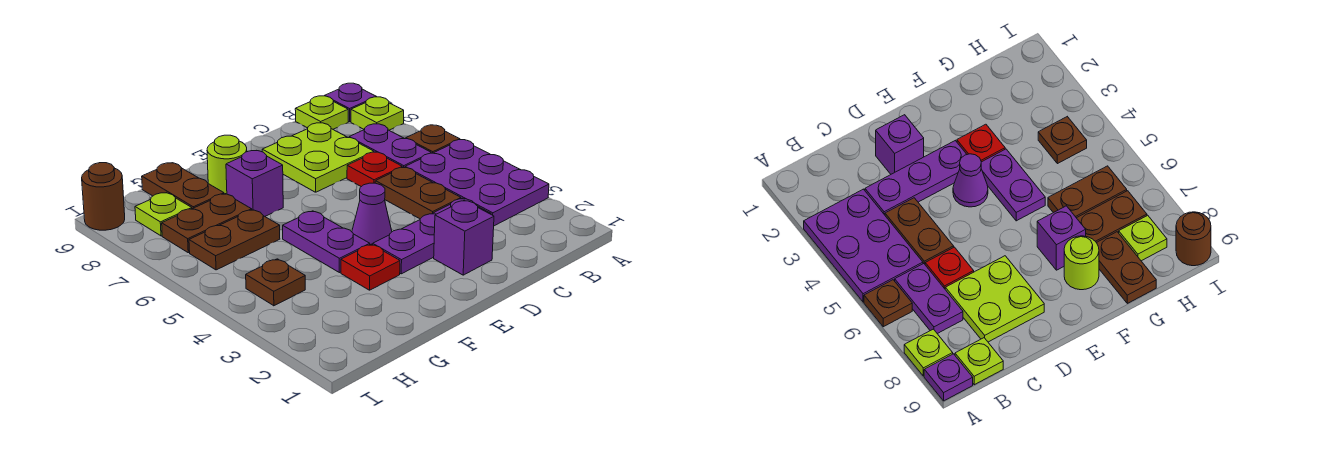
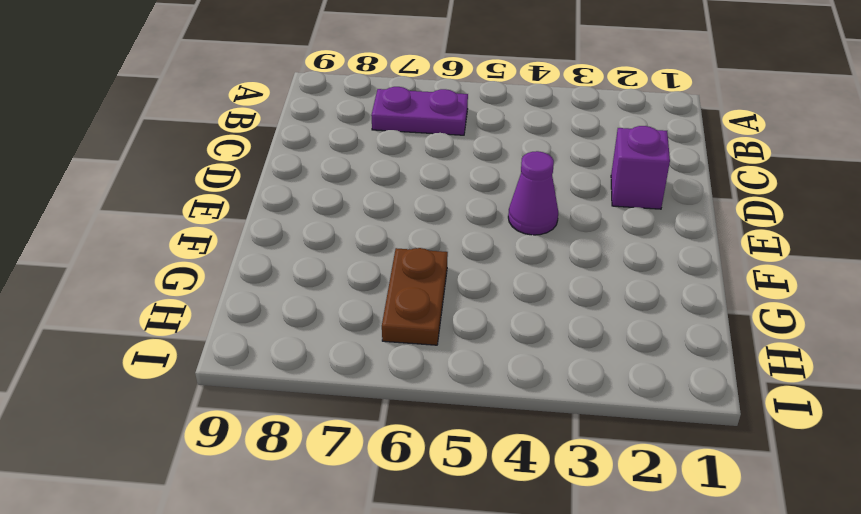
none -> purple plate A3:B5 level 1
none -> brown plate A6 level 1
none -> lime plate A8 level 1

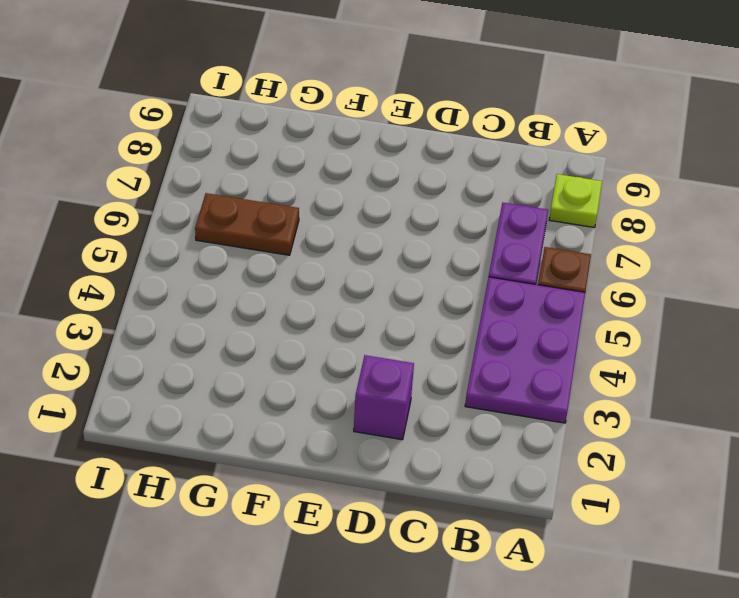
none -> purple plate A9 level 1
none -> lime plate B9 level 1
none -> purple plate C3:E3 level 1

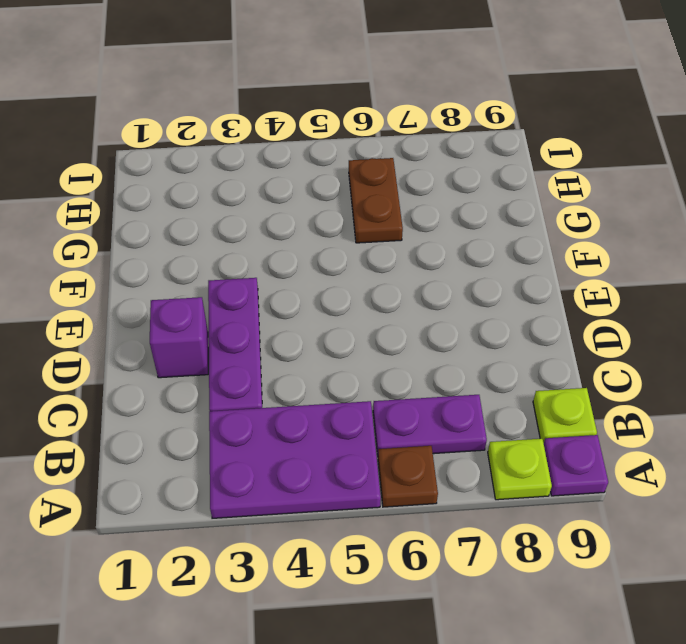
none -> brown plate C4:C5 level 1
none -> red plate C6 level 1
none -> lime plate C7:D8 level 1

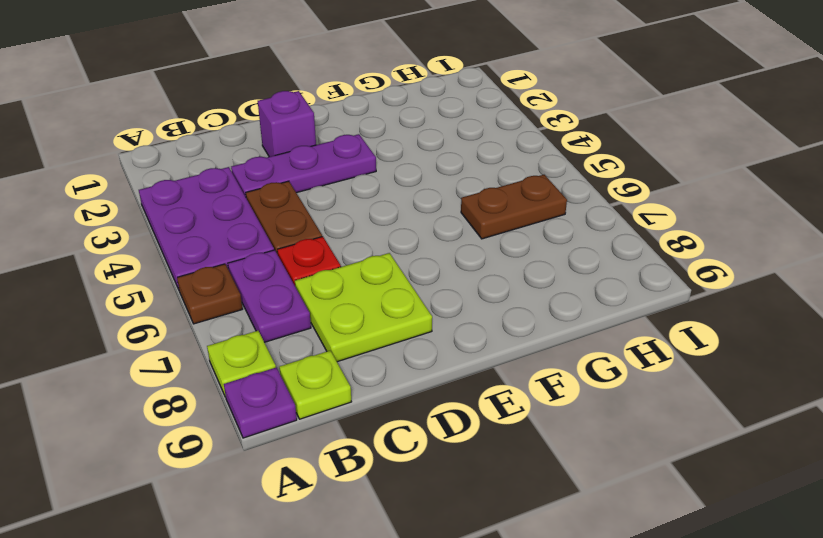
none -> purple cone E4 level 1
none -> red plate F3 level 1
none -> purple plate F4:F5 level 1

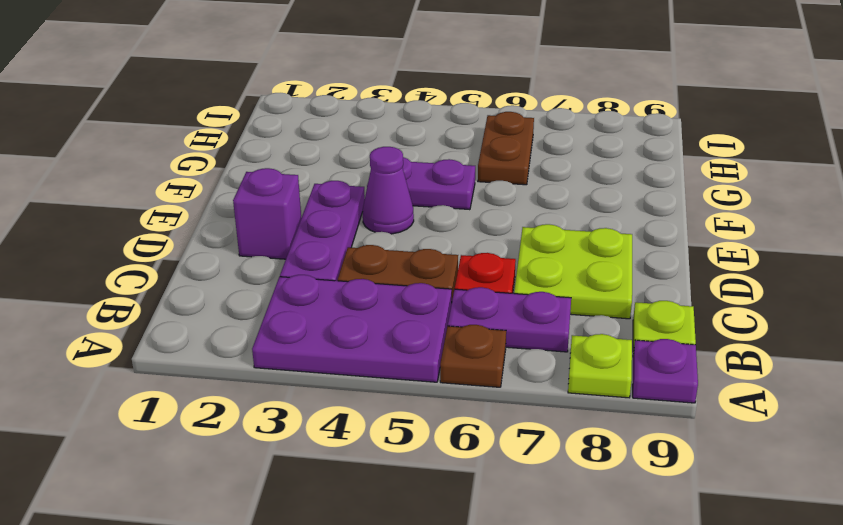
none -> red plate F3 level 1
none -> purple brick F7 level 1
none -> lime round brick F8 level 1

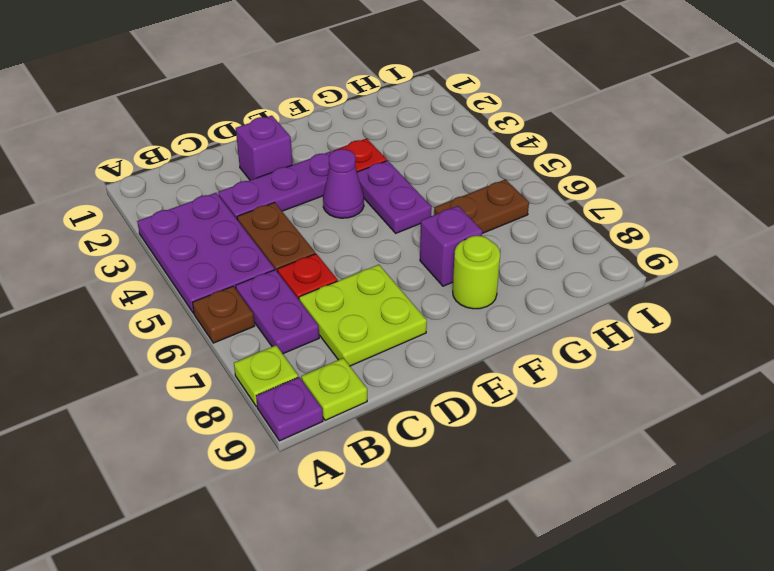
none -> brown plate G7:H7 level 1
none -> brown plate G8:G9 level 1
none -> brown plate H4 level 1

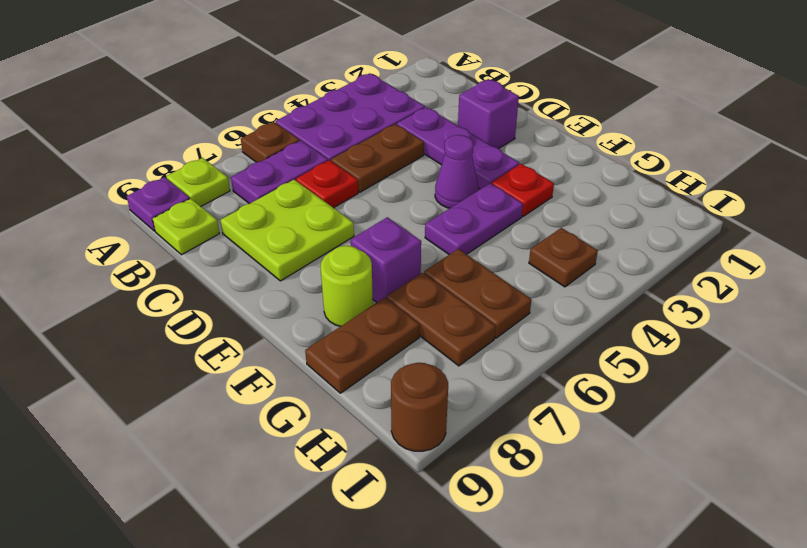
none -> lime plate H8 level 1

